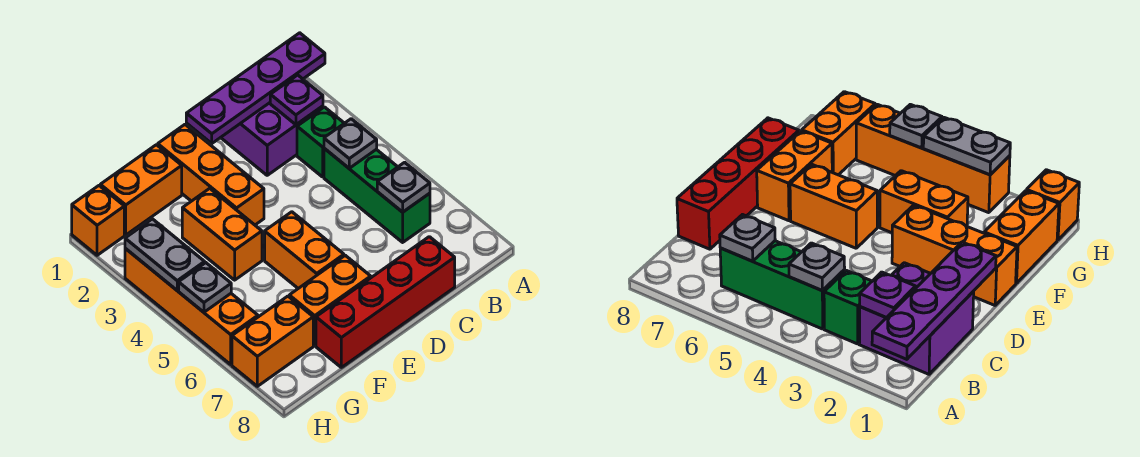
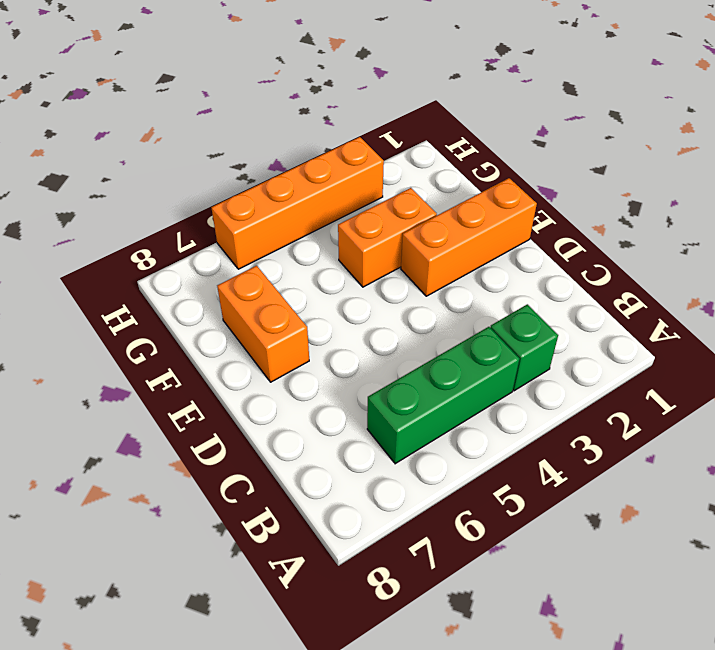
none -> purple brick B1:C2 level 1
none -> red brick C8:F8 level 1
none -> orange brick E5:E6 level 1

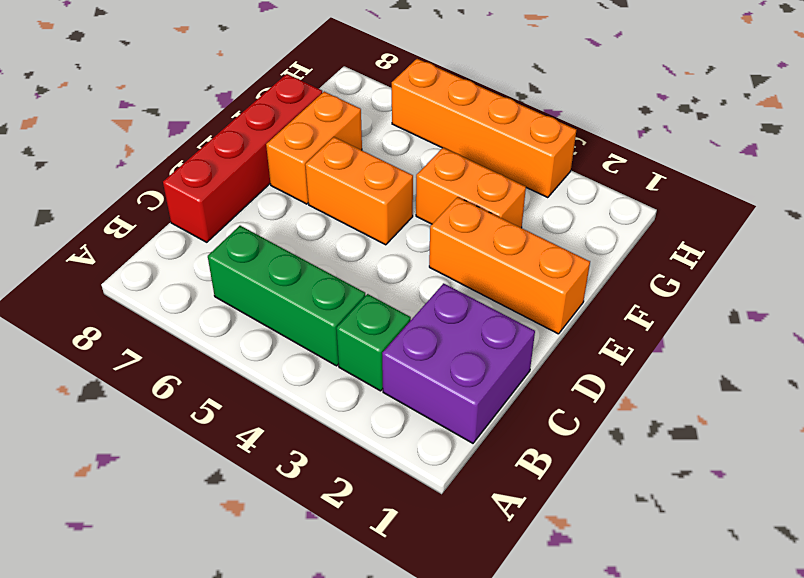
none -> orange brick F1:G1 level 1
none -> orange brick G7:H7 level 1
none -> orange brick H1 level 1

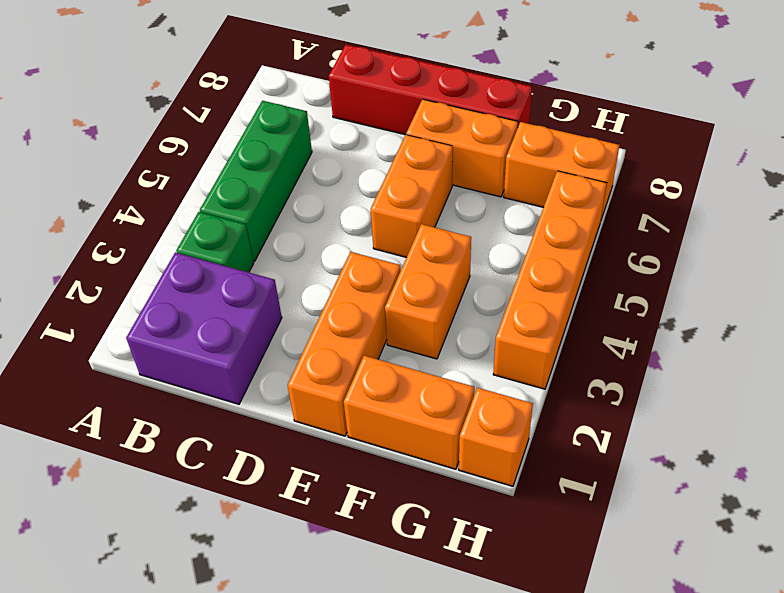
none -> purple plate A1:D1 level 2
none -> purple plate B2 level 2
none -> grey plate B4 level 2

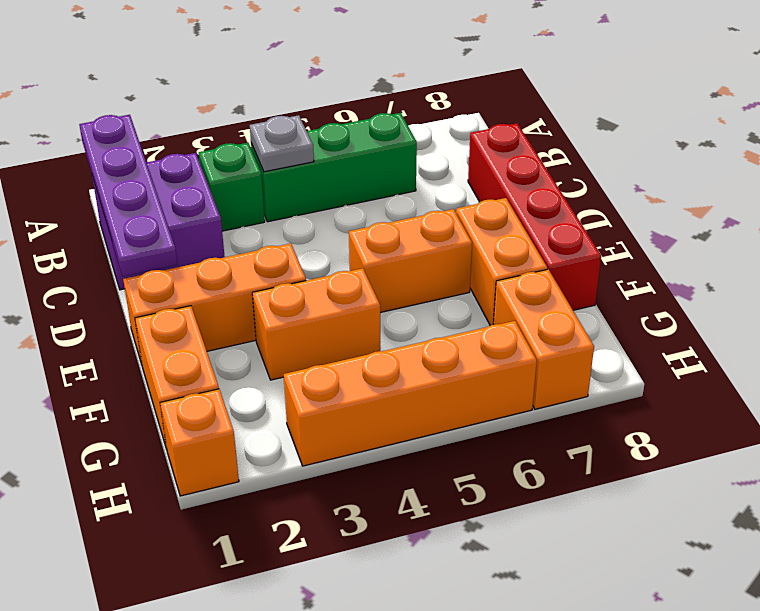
none -> purple plate B2 level 2
none -> grey plate B6 level 2
none -> grey plate H3:H4 level 2

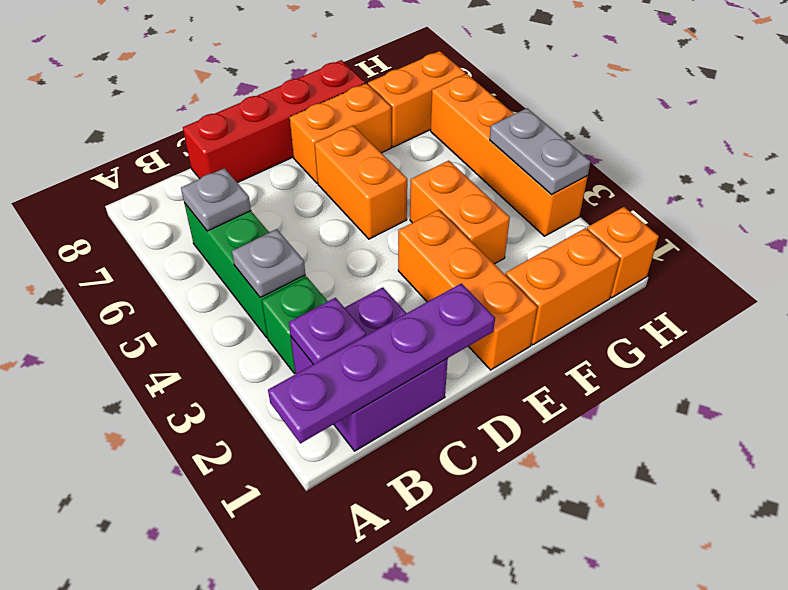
none -> grey plate H5 level 2

